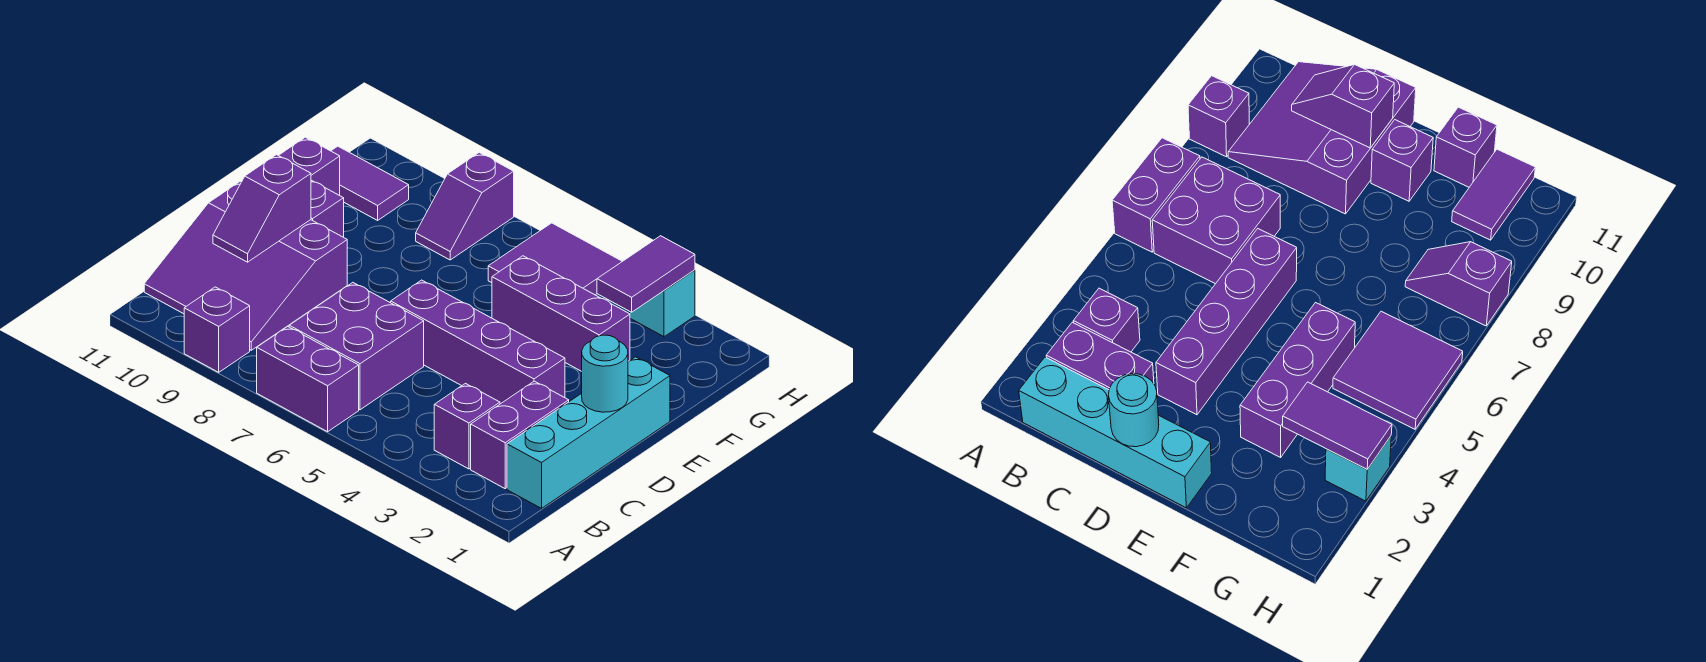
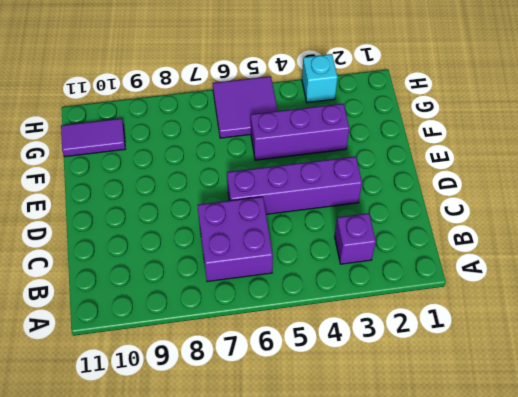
none -> purple brick A6:A7 level 1
none -> purple brick A9 level 1
none -> cyan brick B1:E1 level 1

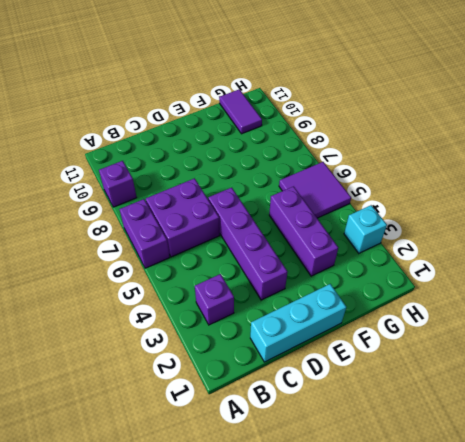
cyan brick C1:E1 level 1 -> cyan brick B1:E1 level 1
none -> purple brick B2:C2 level 1
none -> purple slope B9:D11 level 1 top D
none -> purple brick E10 level 1

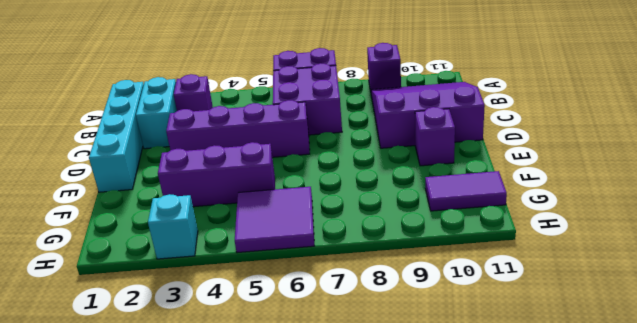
cyan brick B2:C2 level 1 -> purple brick B2:C2 level 1
none -> purple brick F11 level 1
none -> purple slope G8:H8 level 1 top H
none -> purple slope C10:D10 level 2 top D

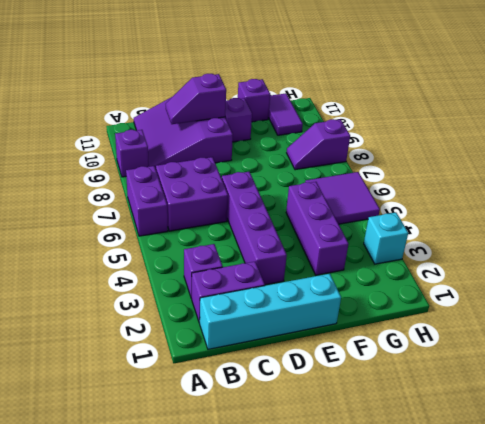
none -> cyan round brick D1 level 2
none -> purple tile G3:H3 level 2

